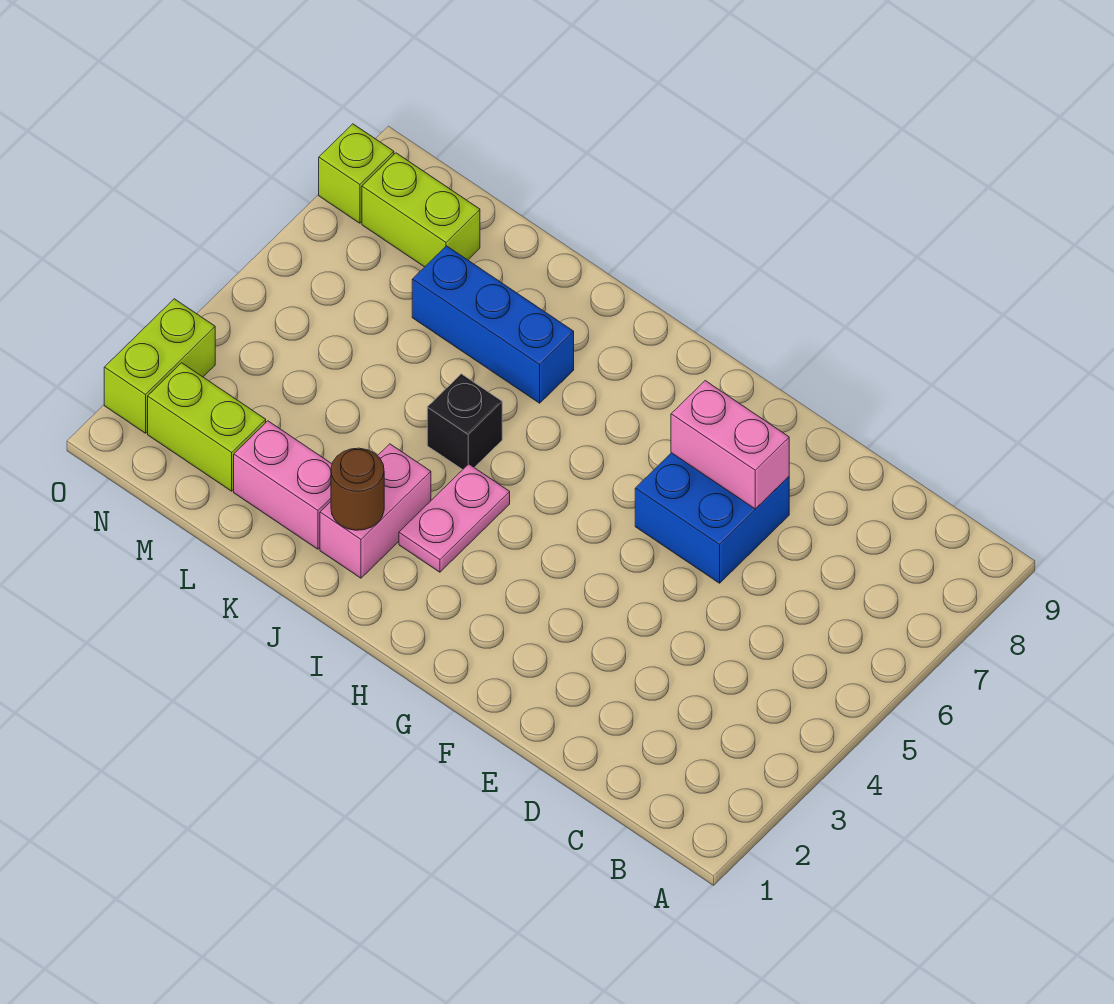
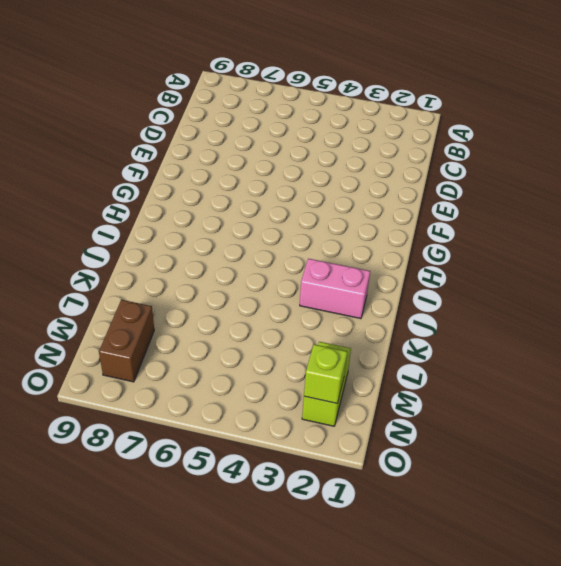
brown brick M8:N8 level 1 -> lime brick M8:N8 level 1
lime brick N2 level 2 -> lime brick O8 level 1
none -> blue brick E6:F7 level 1
none -> pink plate I3:I4 level 1
none -> black brick J5 level 1

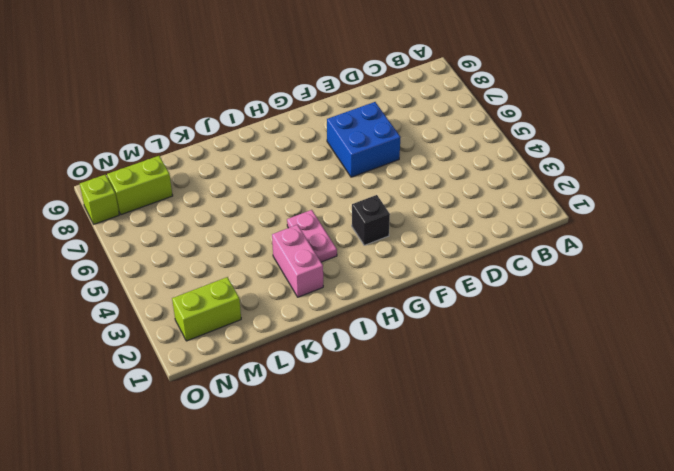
black brick G3 level 1 -> black brick J5 level 1
none -> blue brick J7:L7 level 1
none -> pink brick K2:L2 level 1
none -> lime brick O2:O3 level 1

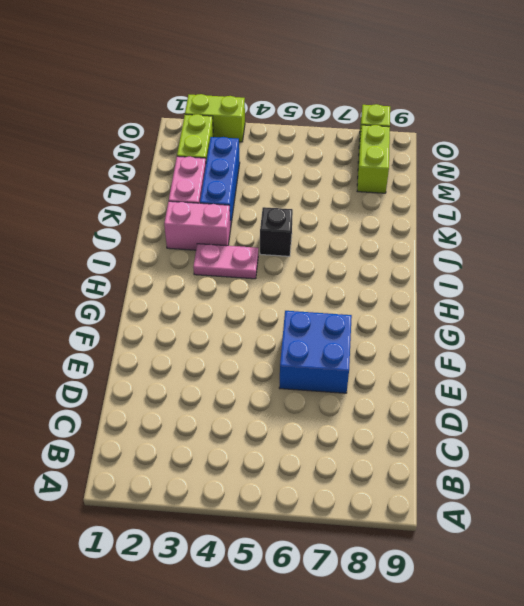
blue brick K3:M3 level 1 -> blue brick J7:L7 level 1
none -> pink brick E7:F7 level 2
none -> brown round brick J2 level 2

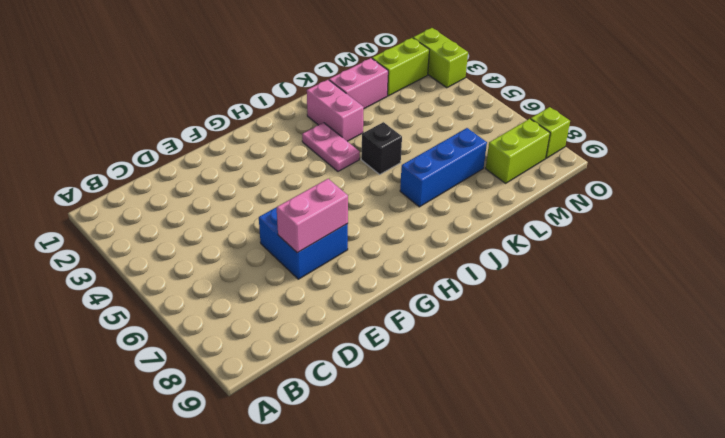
none -> brown round brick J2 level 2

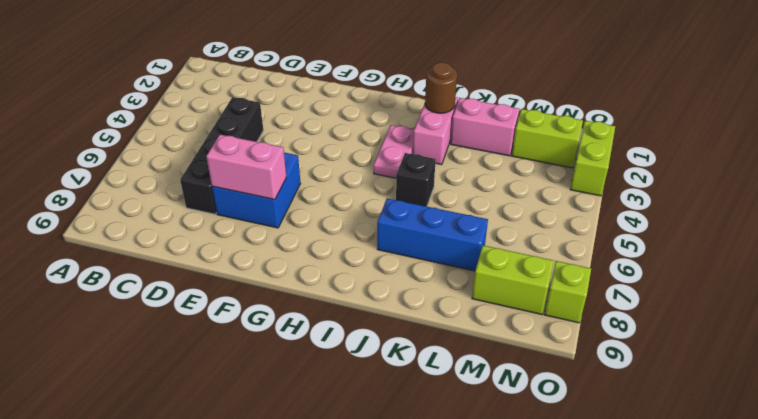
black brick D4:D7 level 1 -> none

